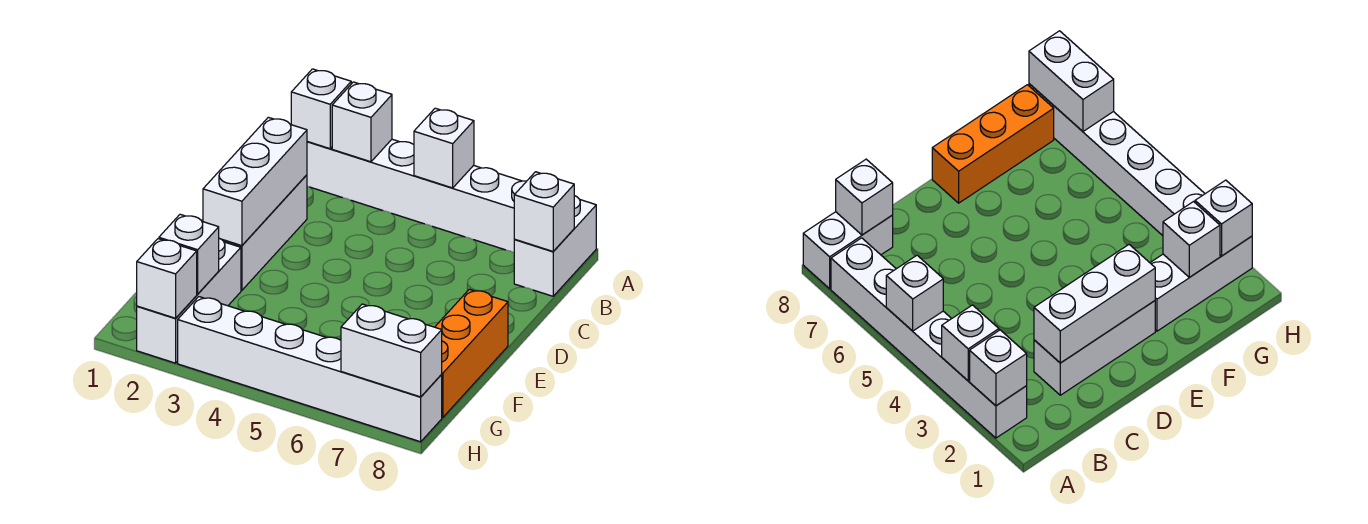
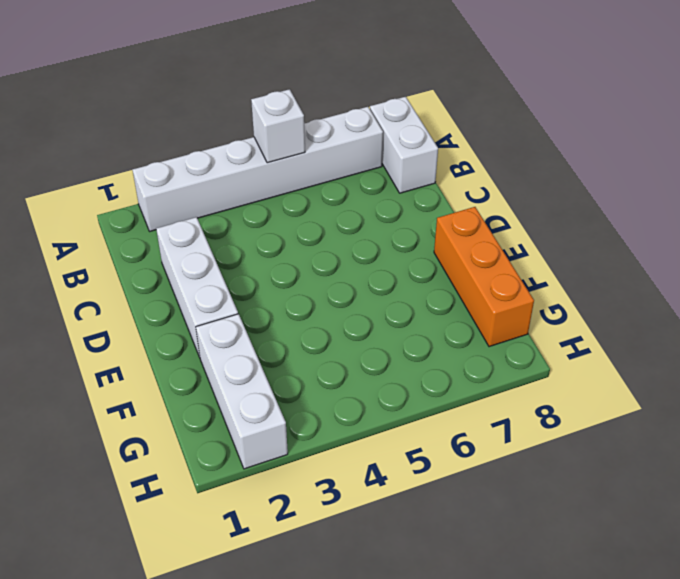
none -> white brick H3:H8 level 1
none -> white brick A2 level 2
none -> white brick A3 level 2

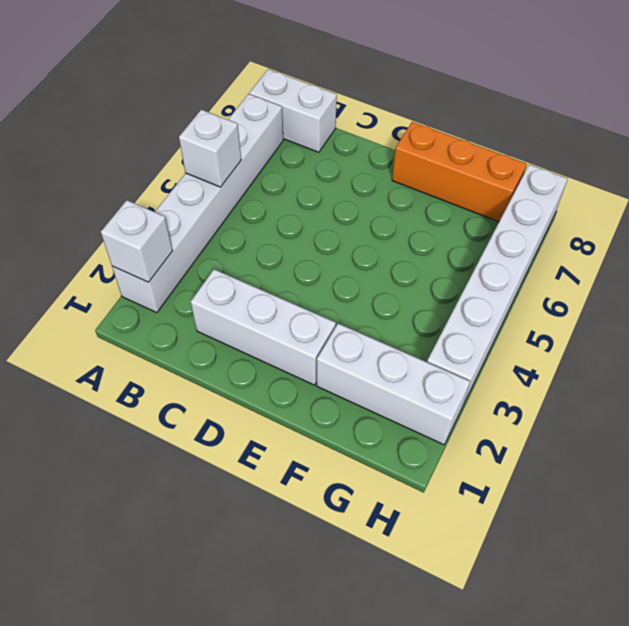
none -> white brick A3 level 2
none -> white brick B8 level 2
none -> white brick C2:E2 level 2

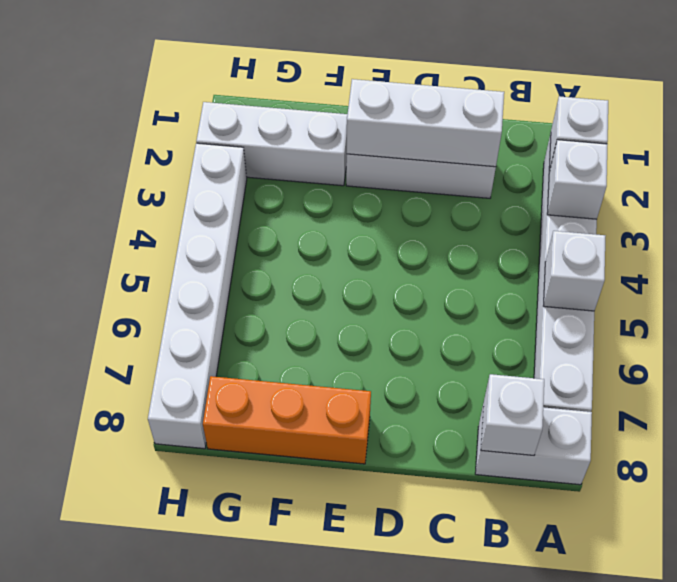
none -> white brick G2 level 2
none -> white brick H2 level 2
none -> white brick H7:H8 level 2

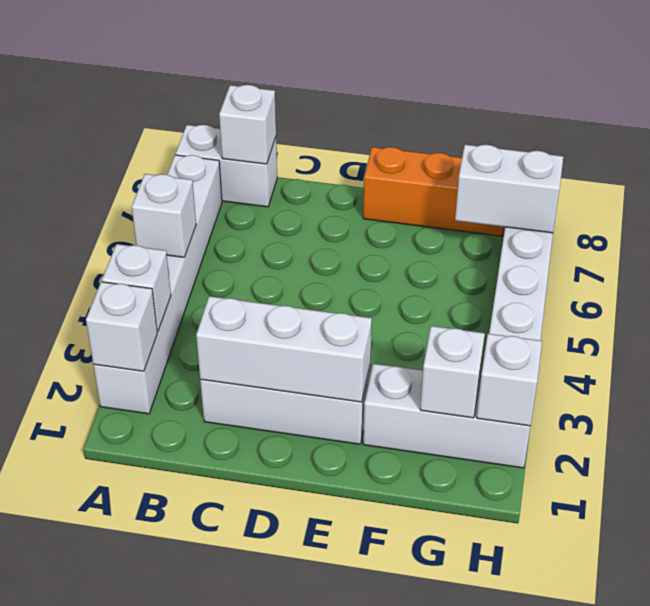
white brick G7:H7 level 2 -> white brick H7:H8 level 2

